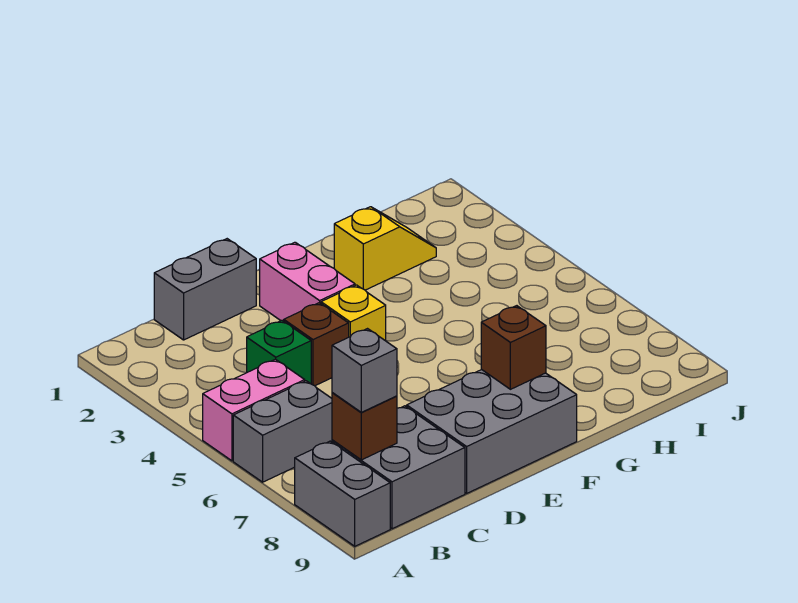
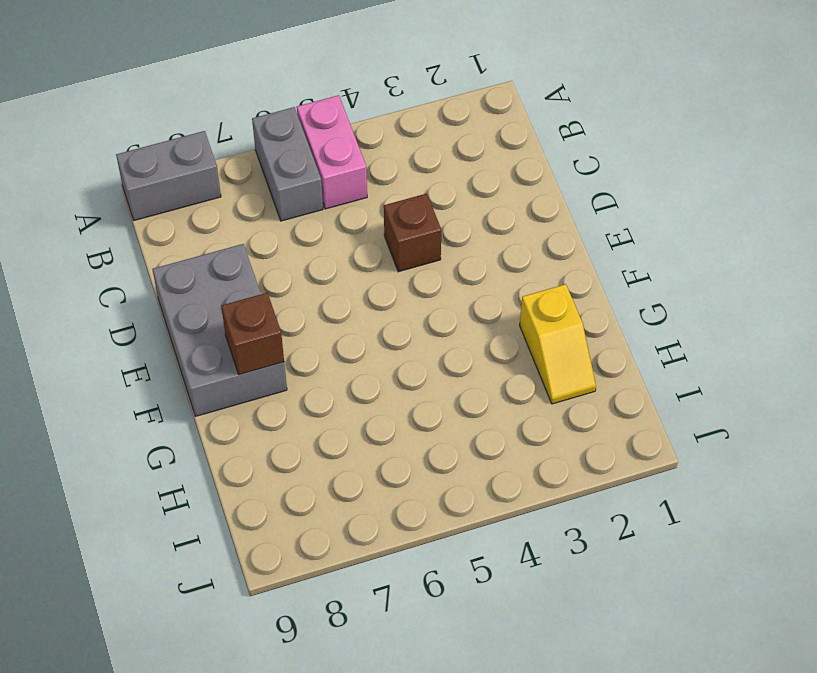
none -> grey brick B8:C9 level 1
none -> grey brick C1:D1 level 1
none -> green brick C4 level 1

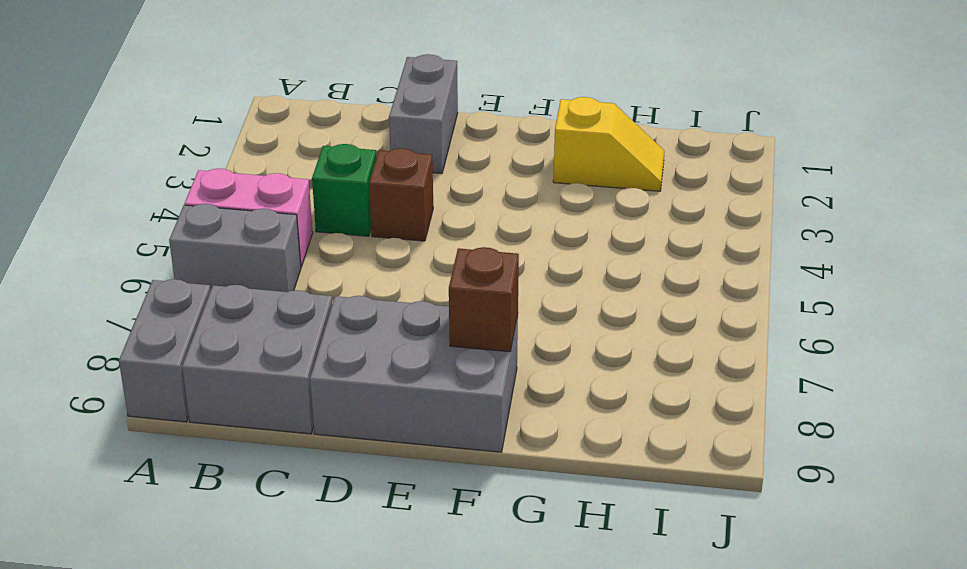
grey brick D1:D2 level 1 -> grey brick C1:D1 level 1
none -> pink brick E2:E3 level 1
none -> yellow brick E4 level 1
none -> brown brick B8 level 2

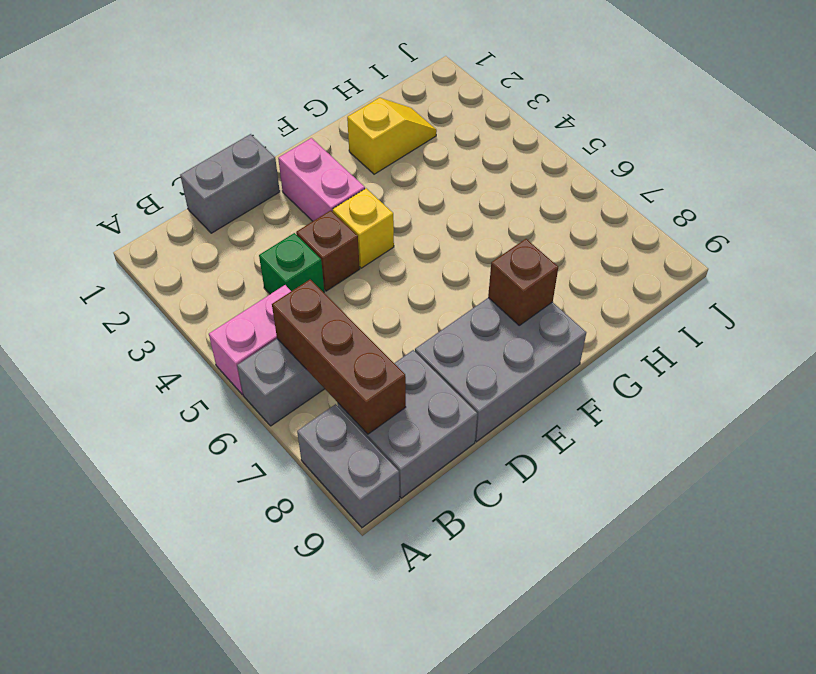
brown brick B6:B8 level 2 -> brown brick B8 level 2
none -> grey brick B8 level 3

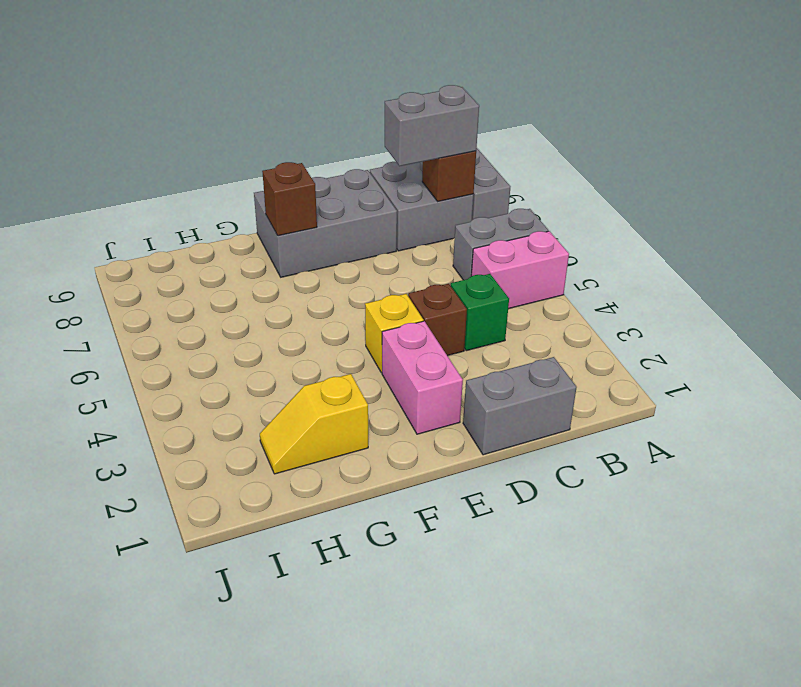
grey brick B8:C8 level 3 -> grey brick B8 level 3

